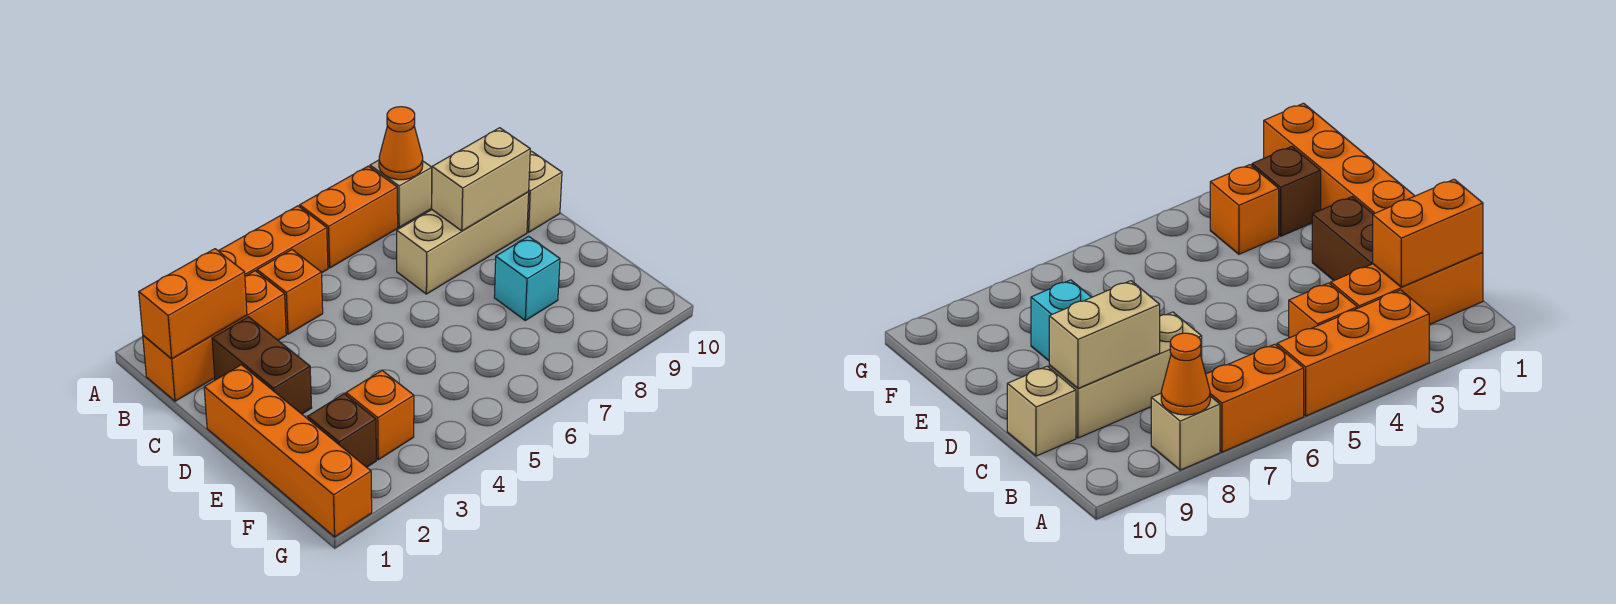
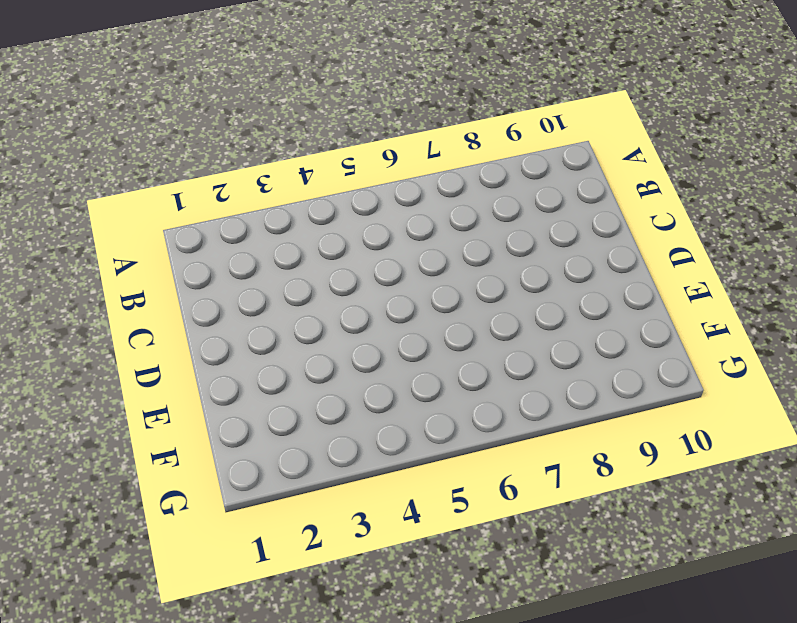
none -> orange brick A3:A5 level 1
none -> orange brick A6:A7 level 1
none -> tan brick A8 level 1

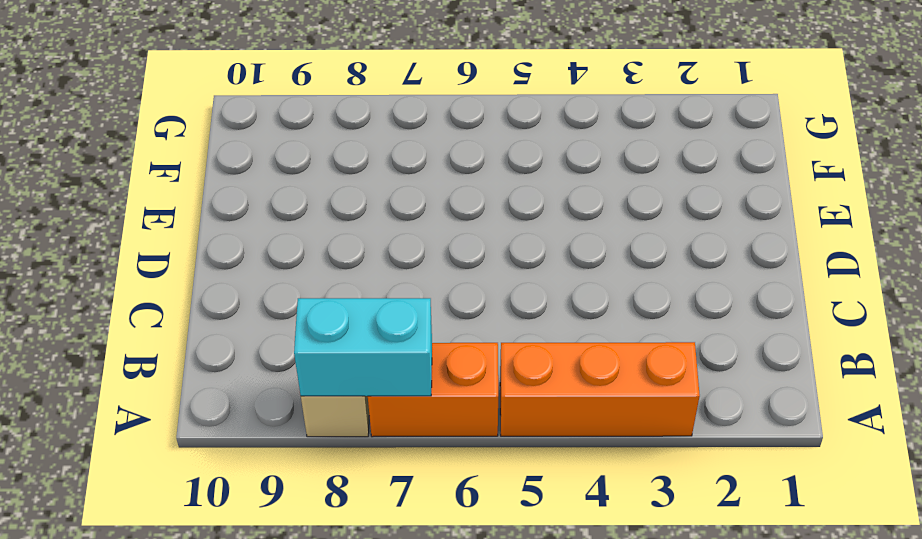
cyan brick A7:A8 level 2 -> orange cone A8 level 2
none -> orange brick B1:B3 level 1
none -> orange brick B4 level 1
none -> brown brick C2:D2 level 1

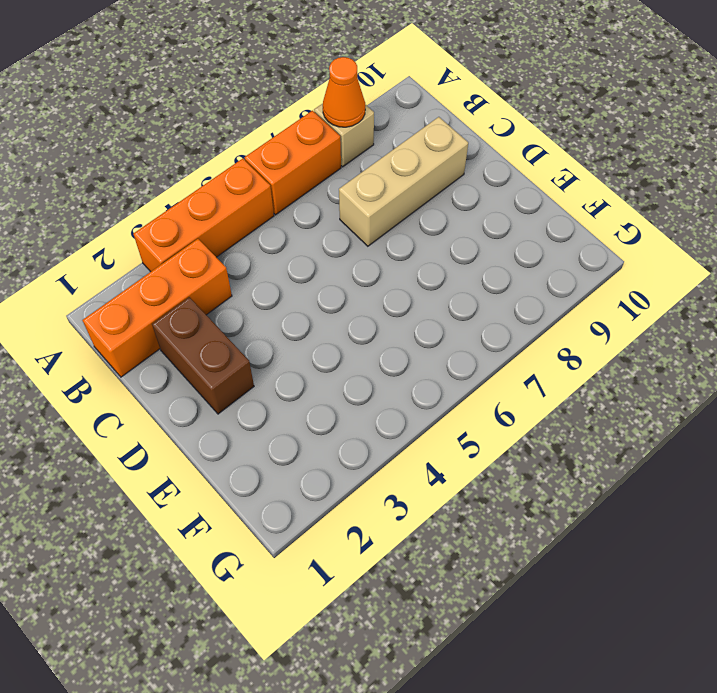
none -> orange brick B4 level 1
none -> tan brick C10 level 1
none -> orange brick D1:G1 level 1

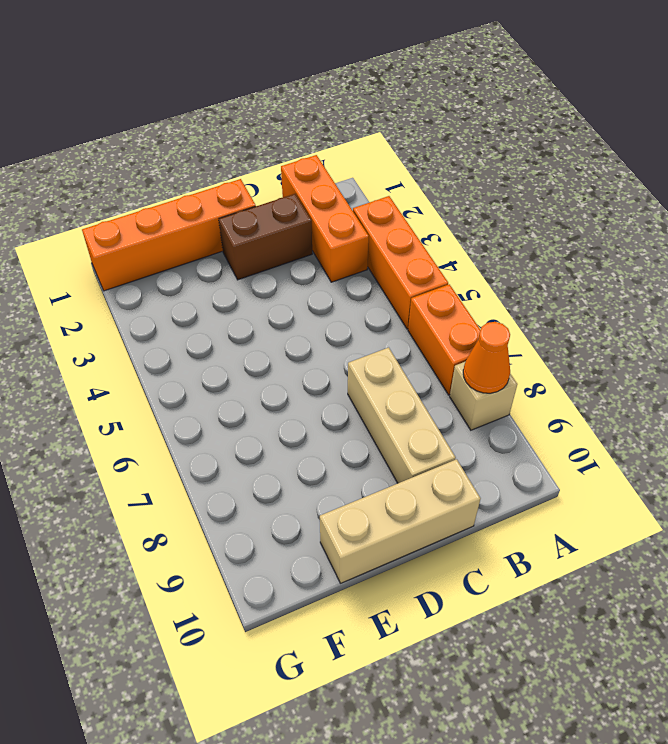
tan brick C10:E10 level 1 -> tan brick C10 level 1
none -> orange brick B4 level 1
none -> cyan brick E8 level 1
none -> brown brick F2 level 1

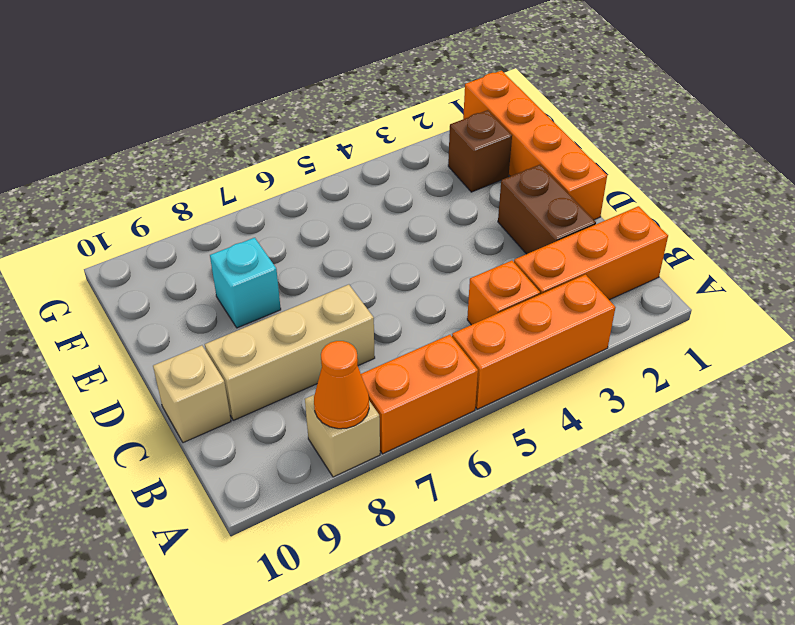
none -> orange brick F3 level 1
none -> orange brick B1:B2 level 2
none -> tan brick C8:C9 level 2

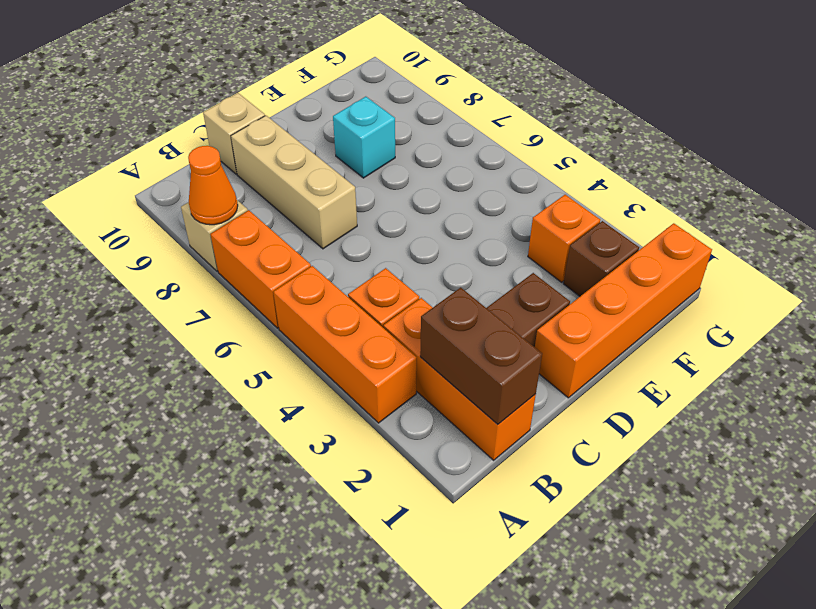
brown brick B1:B2 level 2 -> orange brick B1:B2 level 2
none -> tan brick C8:C9 level 2

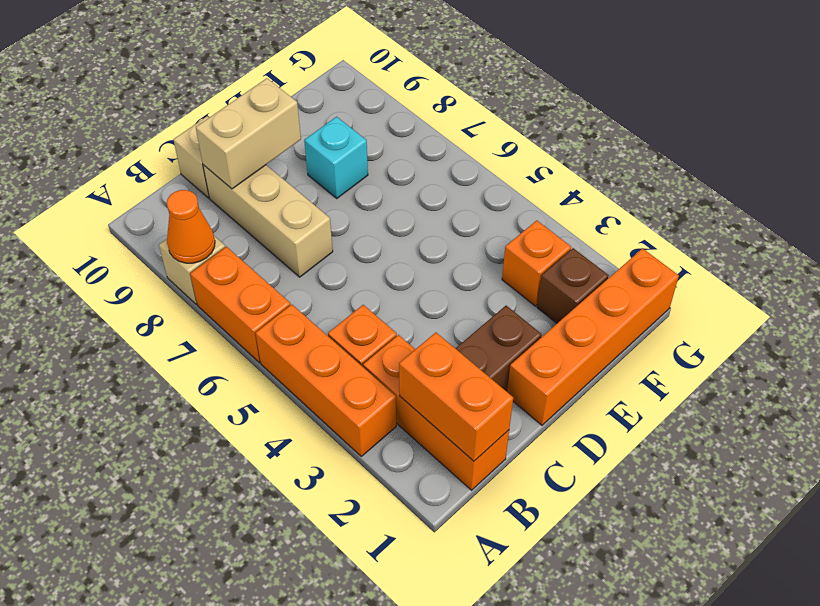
tan brick C9:D9 level 2 -> tan brick C8:C9 level 2

